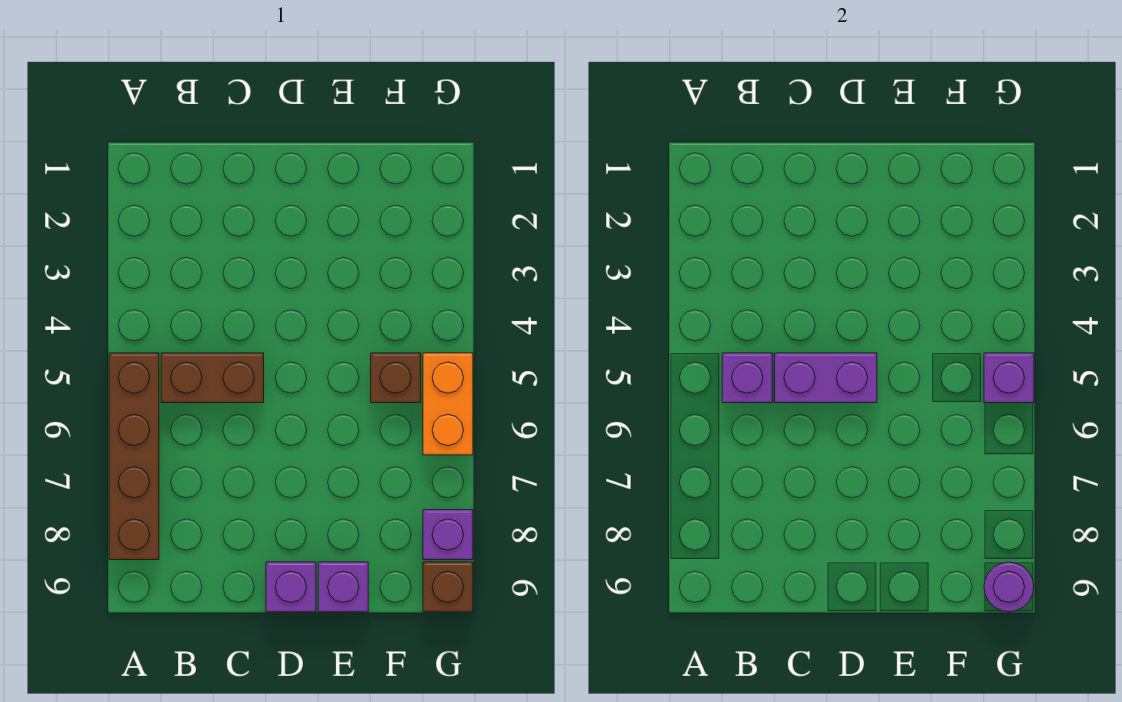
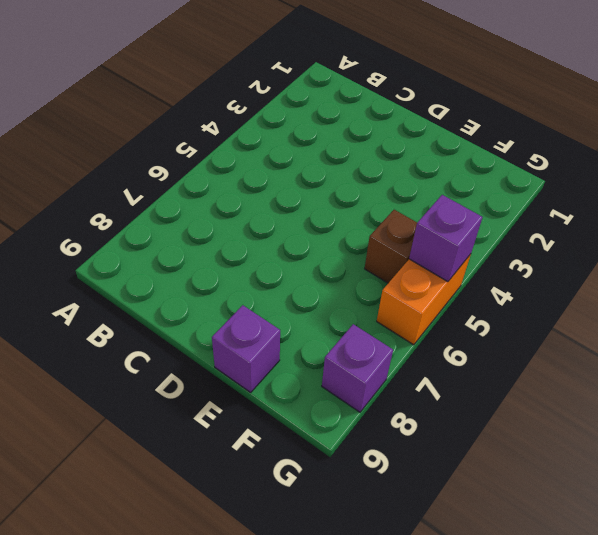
none -> brown brick A5:A8 level 1
none -> brown brick B5:C5 level 1
none -> purple brick D9 level 1

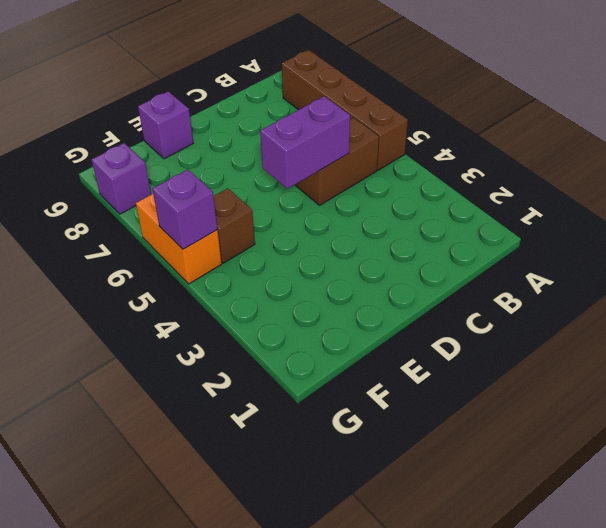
none -> purple brick D9 level 1
none -> brown brick G9 level 1
none -> purple brick B5 level 2

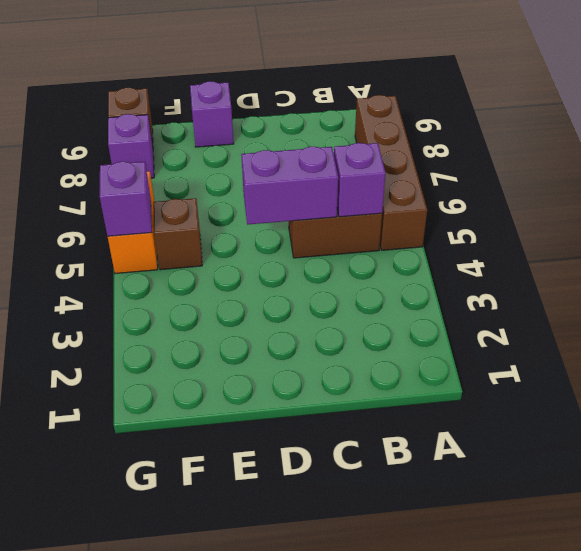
none -> purple brick D9 level 1
none -> purple round brick G9 level 2

